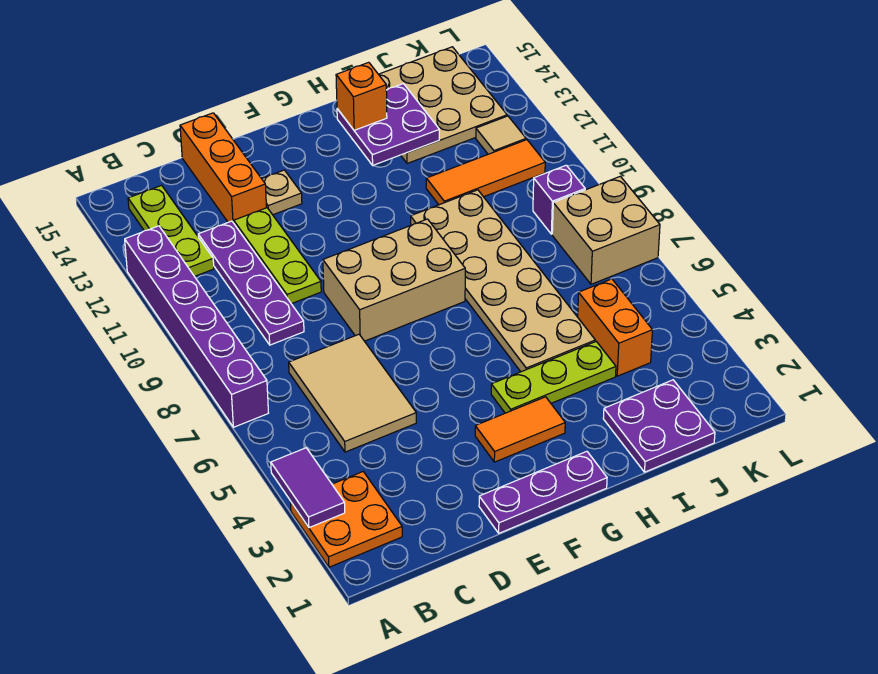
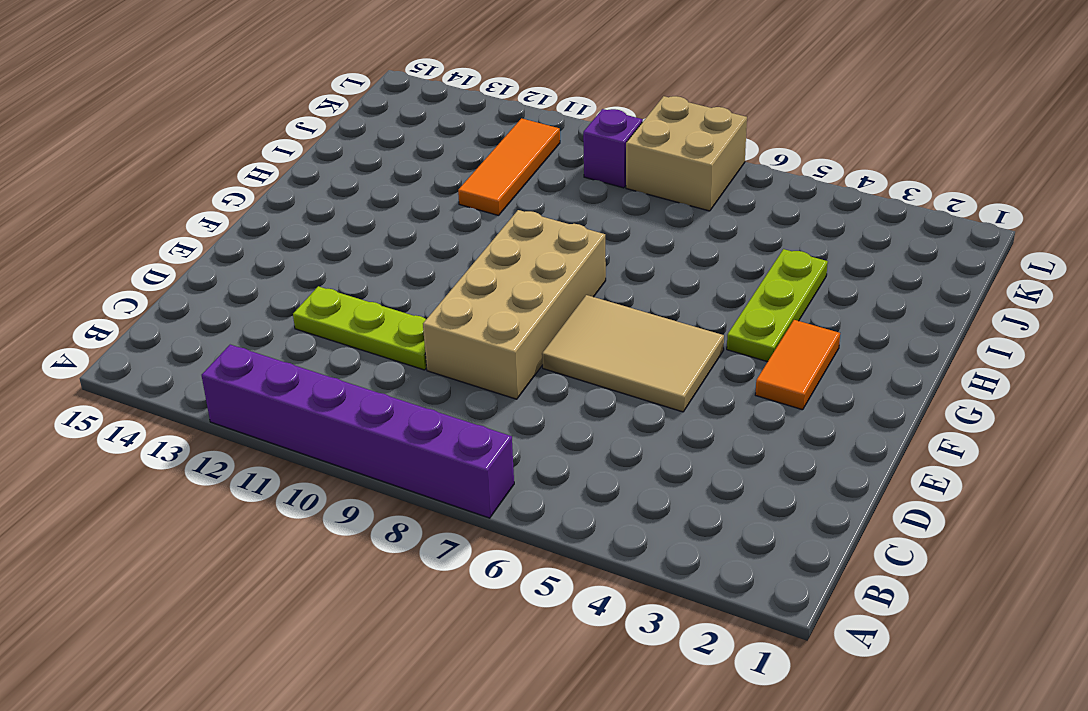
tan brick D8:G9 level 1 -> tan brick E8:G9 level 1
tan tile E5:F7 level 1 -> tan tile C5:D7 level 1
none -> orange plate A2:B3 level 1
none -> lime plate B12:B14 level 1
none -> purple plate C9:C12 level 1

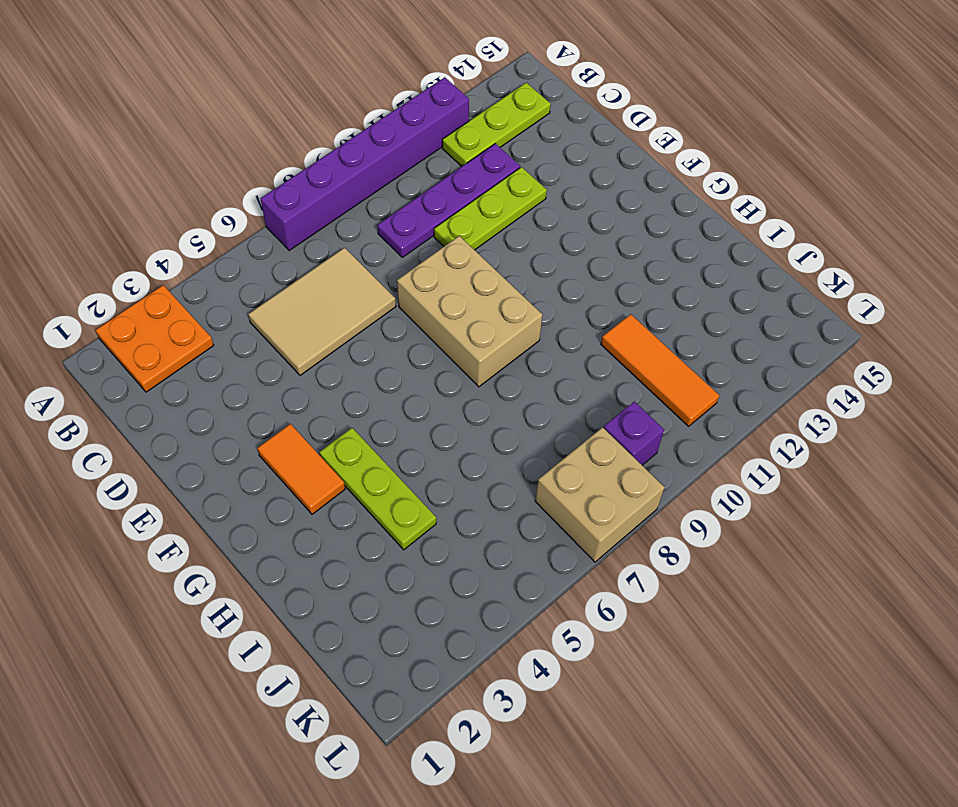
none -> orange brick D13:D15 level 1
none -> purple plate E1:G1 level 1
none -> tan plate E13 level 1

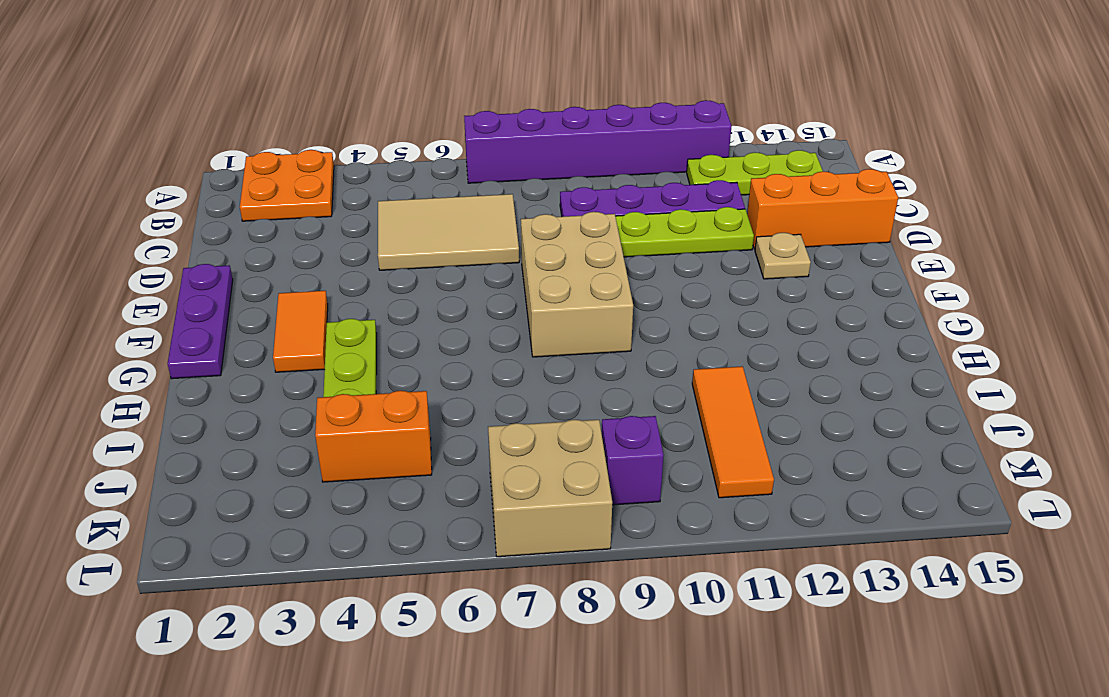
none -> tan plate H5:I10 level 1
none -> purple plate I1:J2 level 1
none -> tan plate I13:K15 level 1

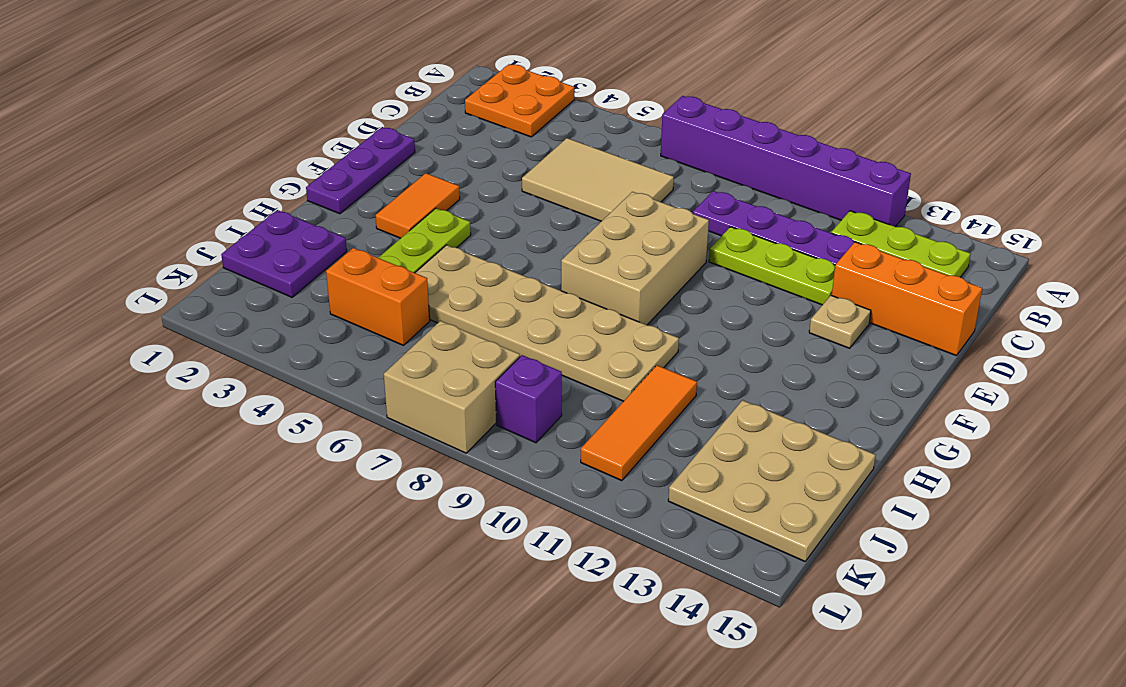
none -> tan tile K12 level 1
none -> purple tile A3:A4 level 2
none -> purple plate H13:I14 level 2

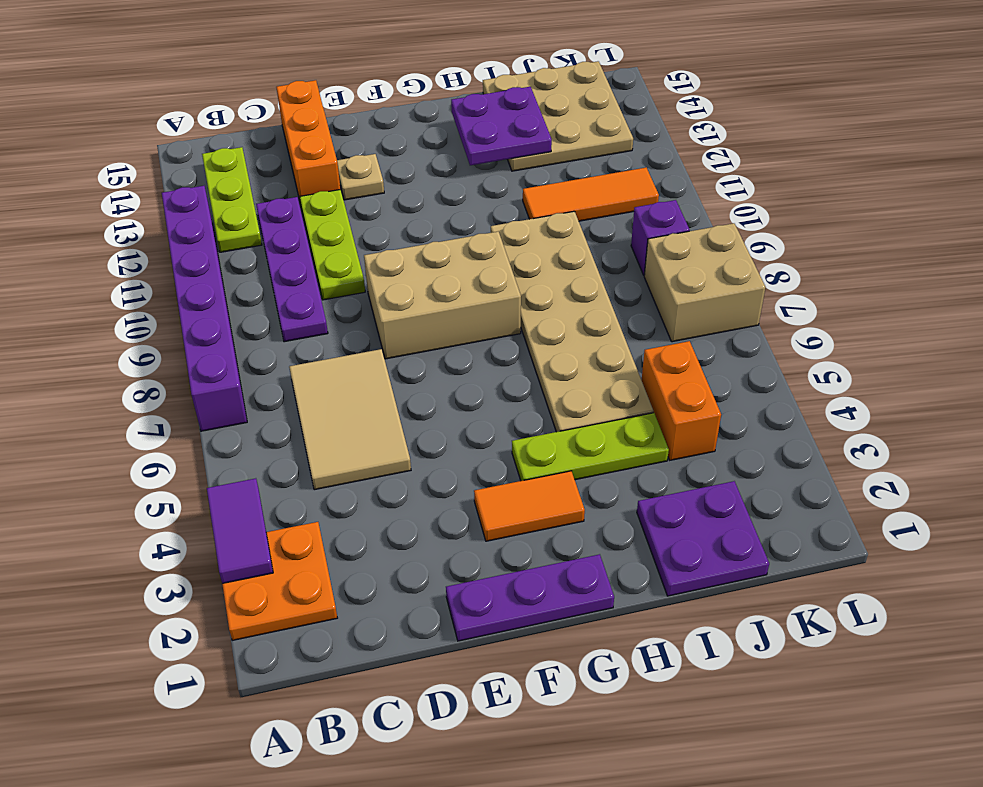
none -> tan tile K12 level 1
none -> orange brick H14 level 3

